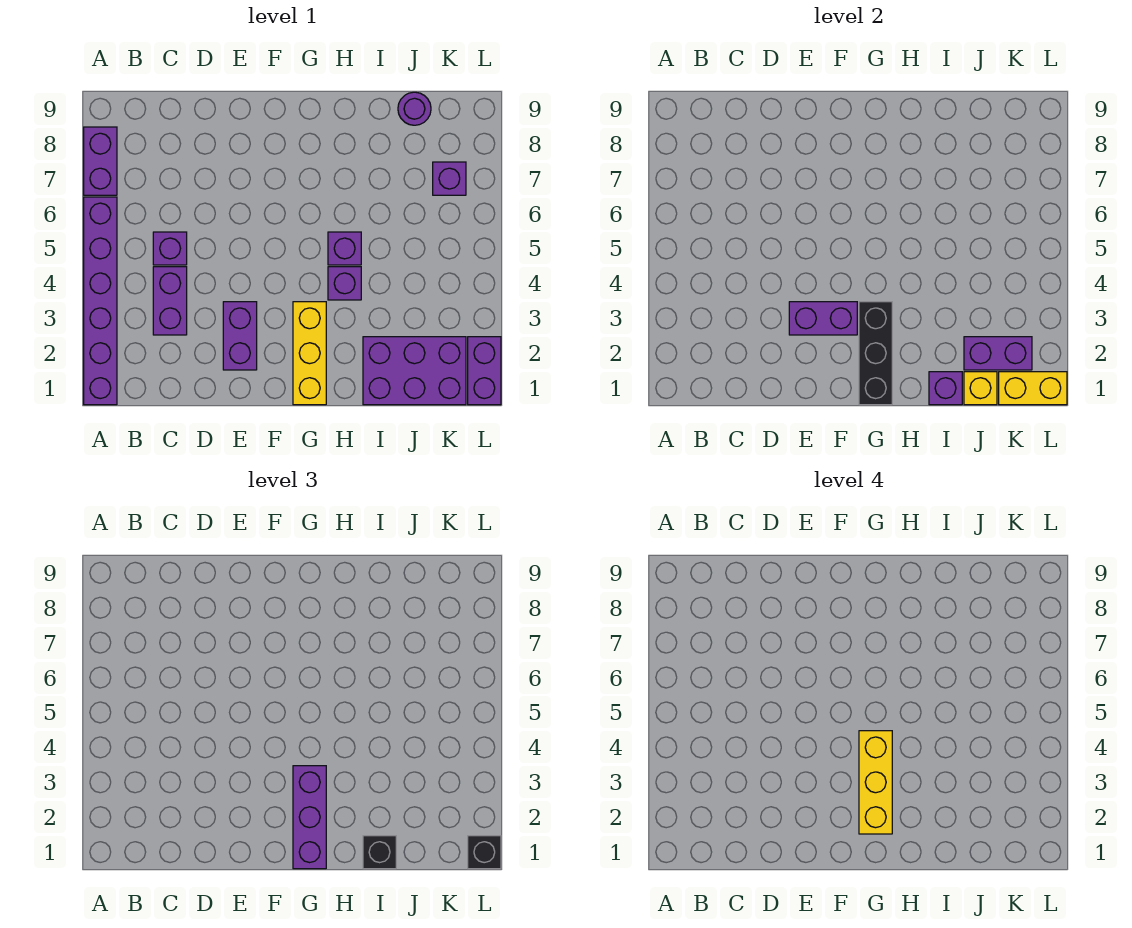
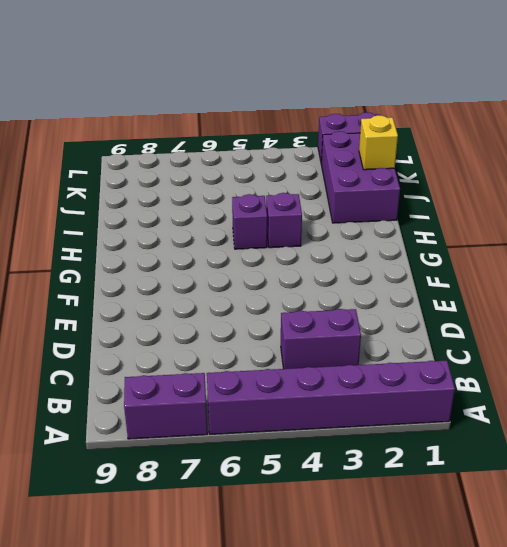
none -> purple brick C5 level 1
none -> purple brick E2:E3 level 1
none -> yellow brick G1:G3 level 1

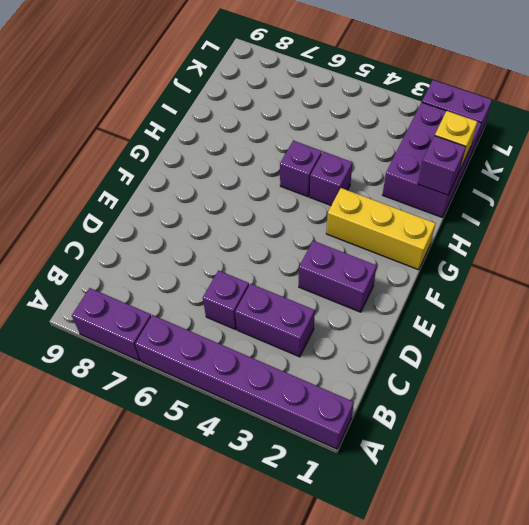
none -> purple round brick J9 level 1
none -> purple brick K7 level 1
none -> purple brick E3:F3 level 2

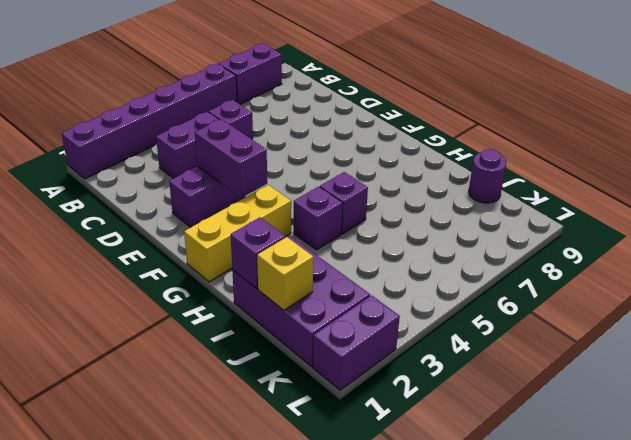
none -> purple brick K7 level 1
none -> black brick G1:G3 level 2
none -> purple brick J2:K2 level 2

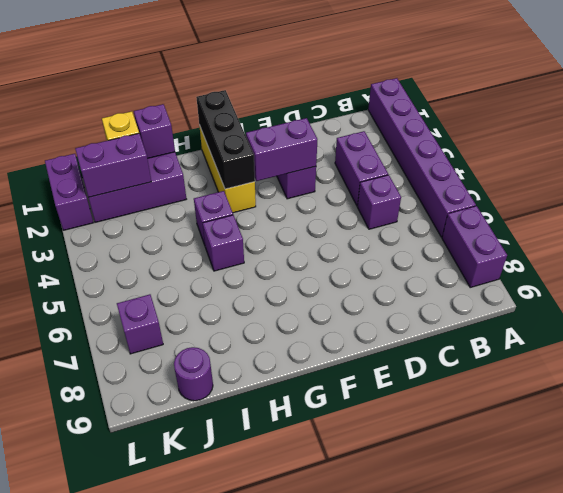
none -> yellow brick K1:L1 level 2
none -> purple brick G1:G3 level 3
none -> black brick I1 level 3

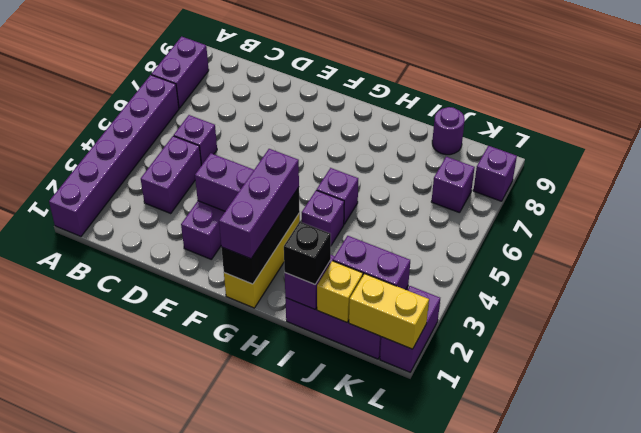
purple brick L8 level 1 -> none
none -> black brick L1 level 3
none -> yellow brick G2:G4 level 4

